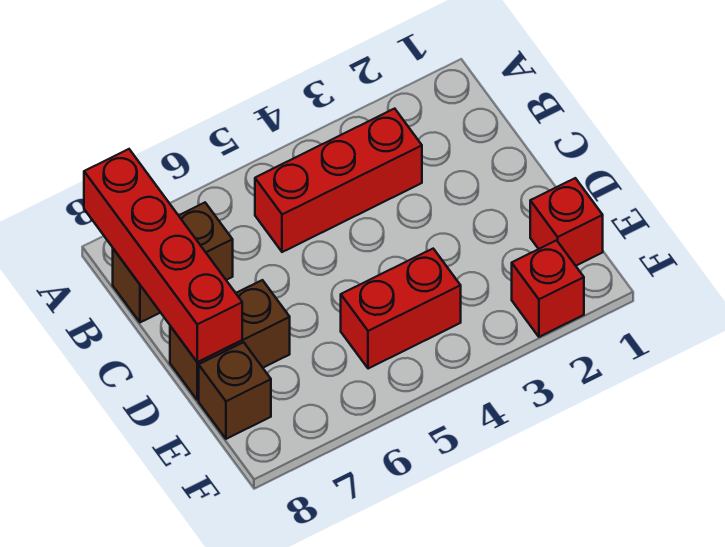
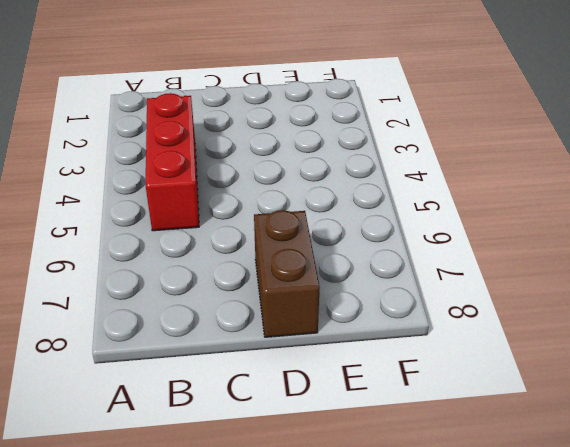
none -> brown brick B7:B8 level 1
none -> red brick E1 level 1

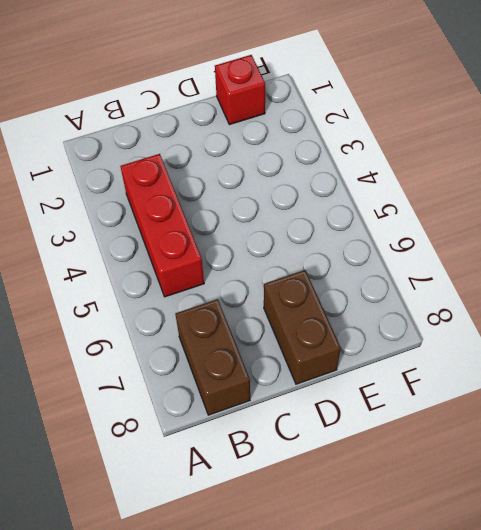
none -> red brick E4:E5 level 1
none -> brown brick E8 level 1

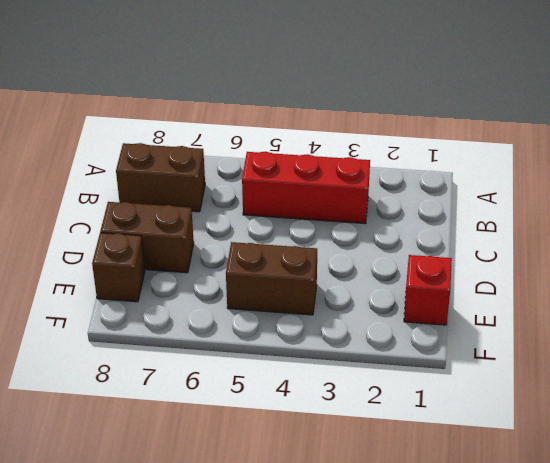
brown brick E4:E5 level 1 -> red brick E4:E5 level 1
none -> red brick F2 level 1
none -> red brick A8:D8 level 2

